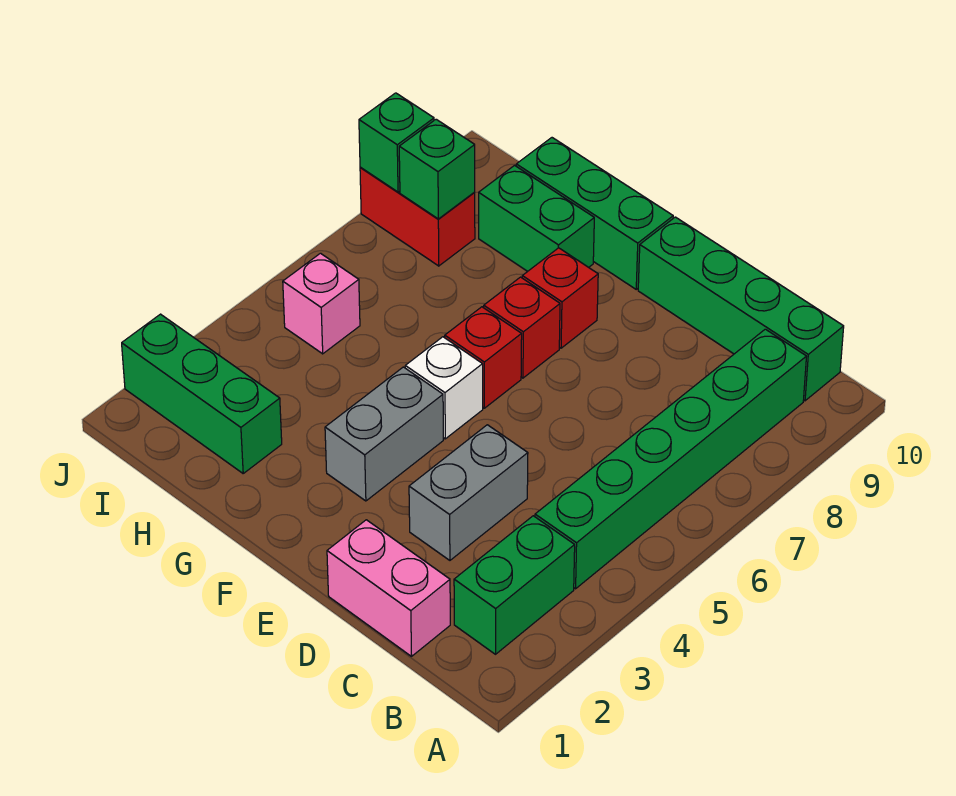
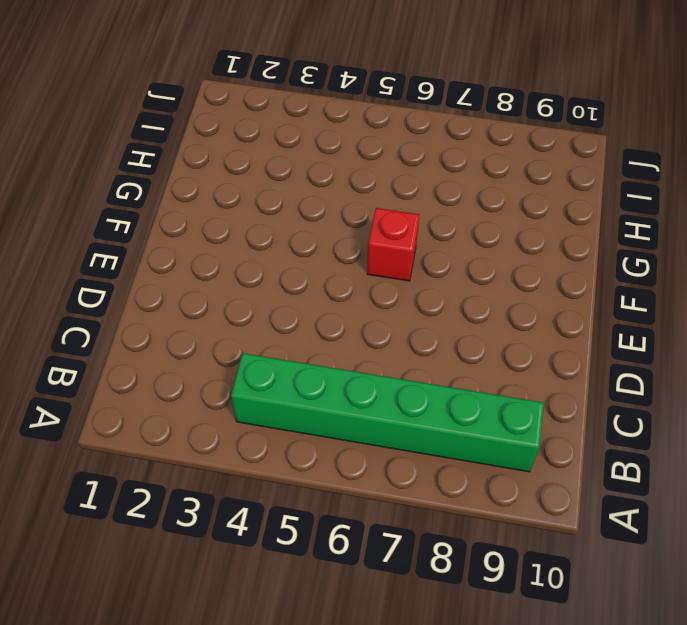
none -> green brick B2:B3 level 1
none -> green brick B10:E10 level 1
none -> pink brick C1:D1 level 1

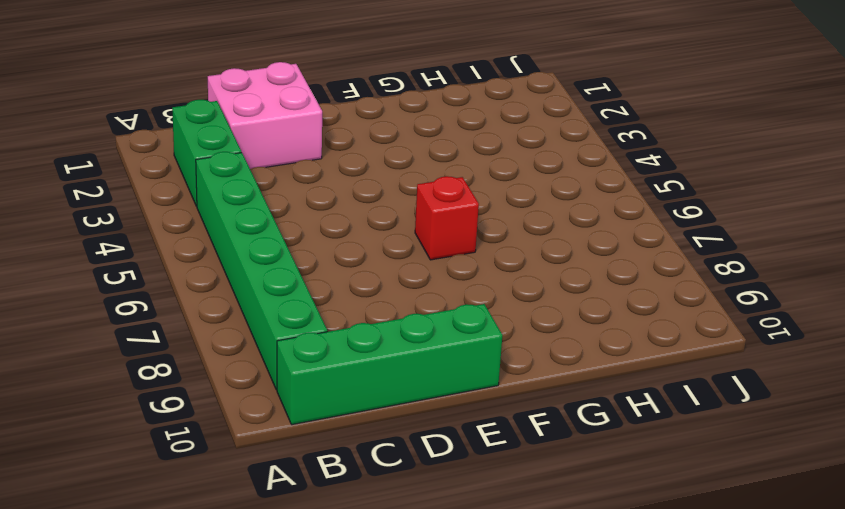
pink brick C1:D2 level 1 -> pink brick C1:D1 level 1
none -> grey brick D3:D4 level 1
none -> grey brick F3:F4 level 1
none -> white brick F5 level 1

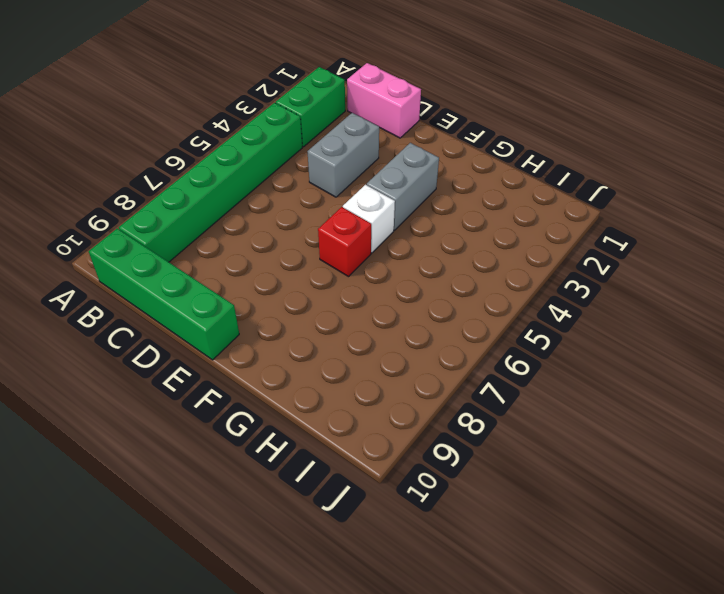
none -> red brick F7 level 1
none -> red brick F8 level 1
none -> green brick F10:H10 level 1

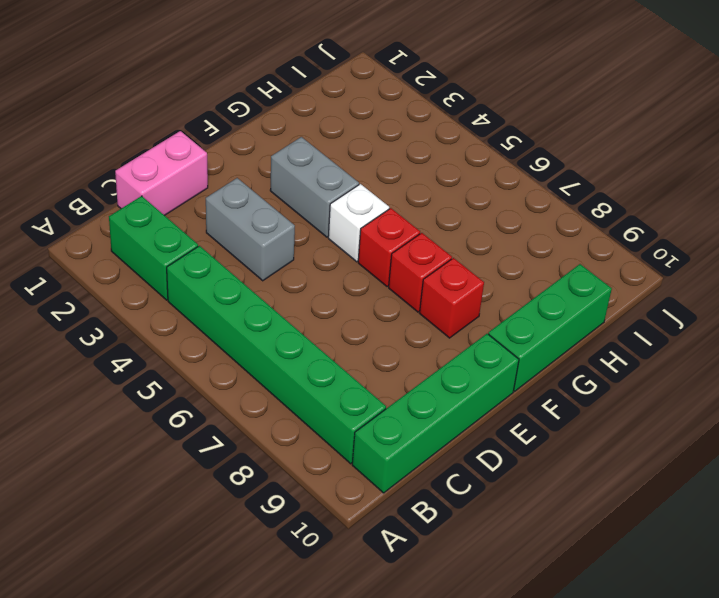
none -> green brick G9:H9 level 1
none -> green brick H2:J2 level 1
none -> pink brick I5 level 1

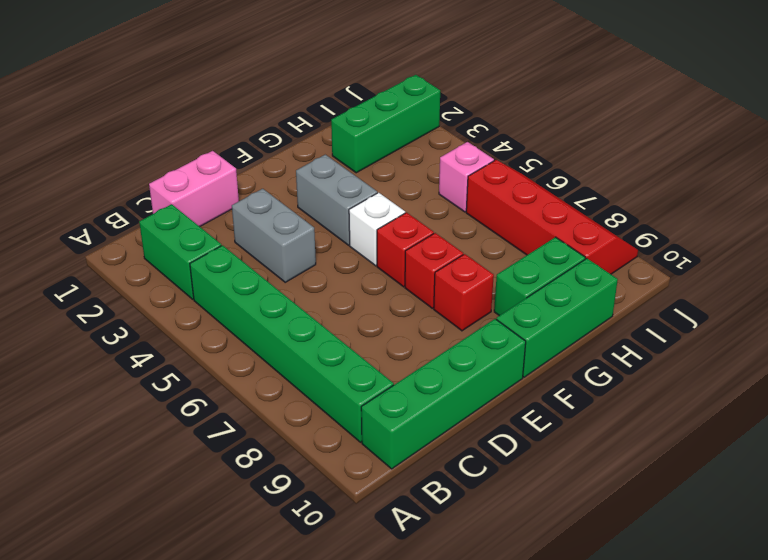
red slope I6:J9 level 1 top I -> red brick I8:J8 level 1
none -> green brick I8 level 2
none -> green brick J8 level 2

